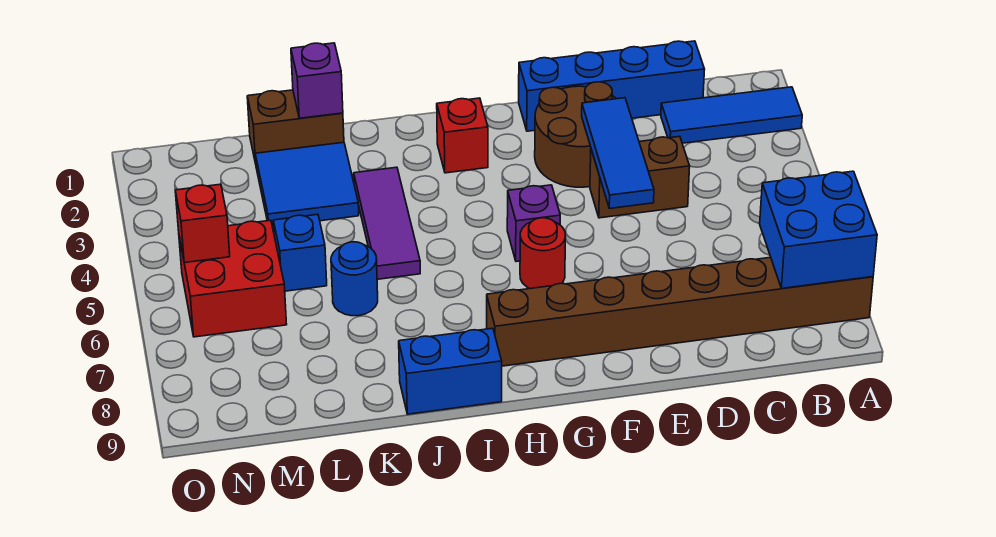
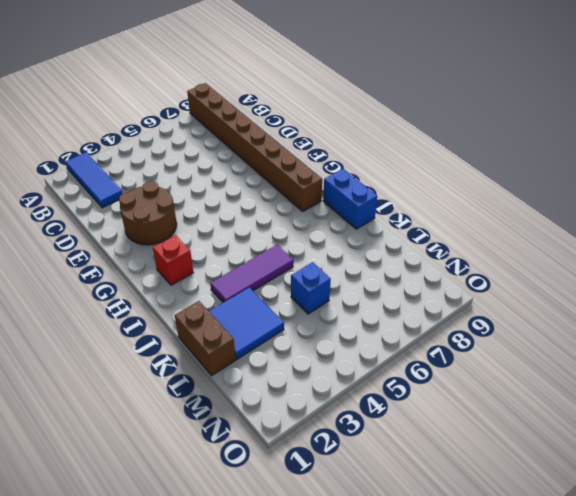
none -> blue brick C1:F1 level 1
none -> brown brick D4:E4 level 1
none -> purple brick G5 level 1

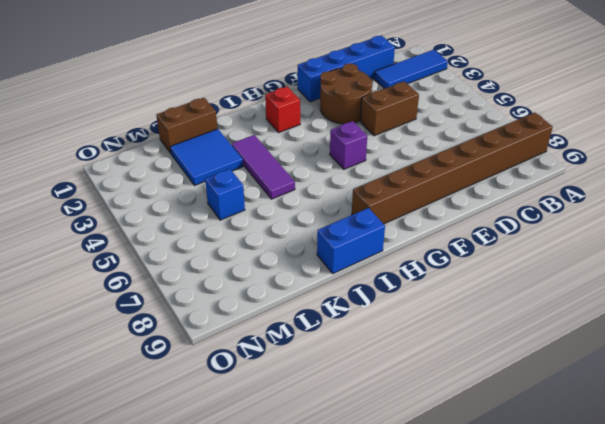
none -> red round brick G6 level 1
none -> blue round brick K6 level 1
none -> red brick M5:N6 level 1

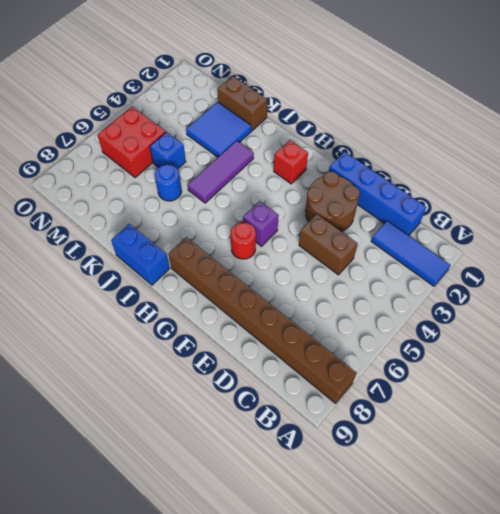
none -> blue brick A7:B8 level 2
none -> blue tile E3:E5 level 2
none -> purple brick K1 level 2

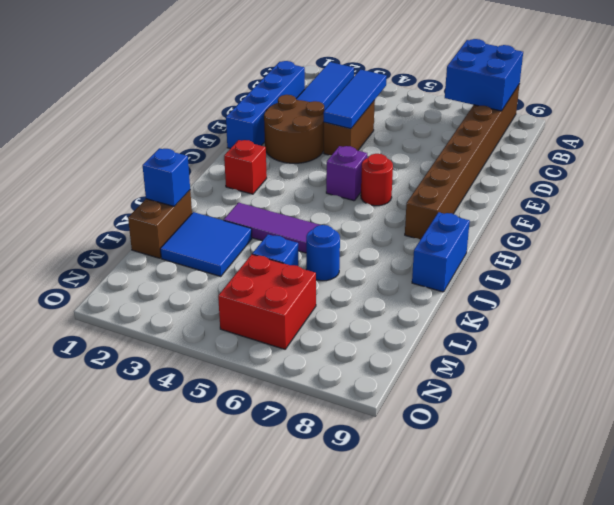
blue tile C4:E4 level 2 -> blue tile E3:E5 level 2
blue brick K1 level 2 -> purple brick K1 level 2
none -> red brick N5 level 2

